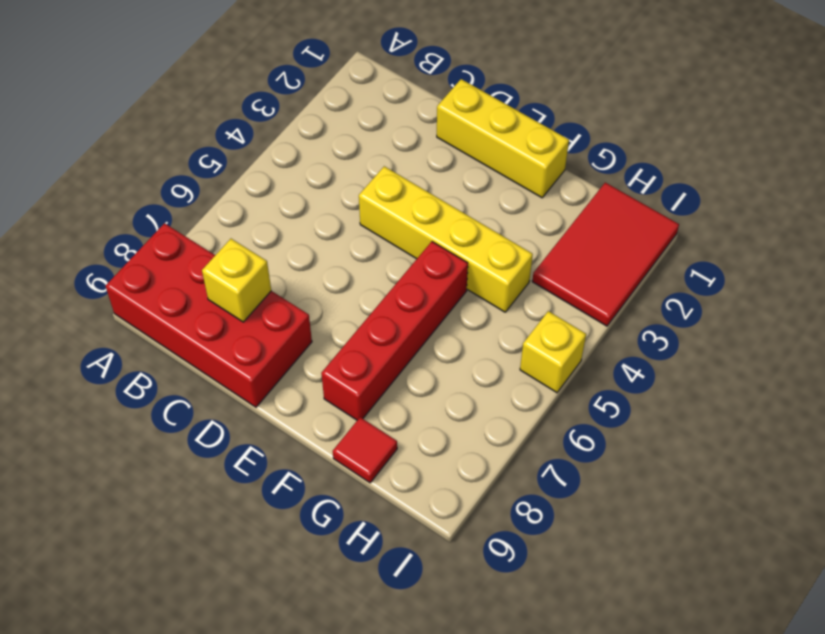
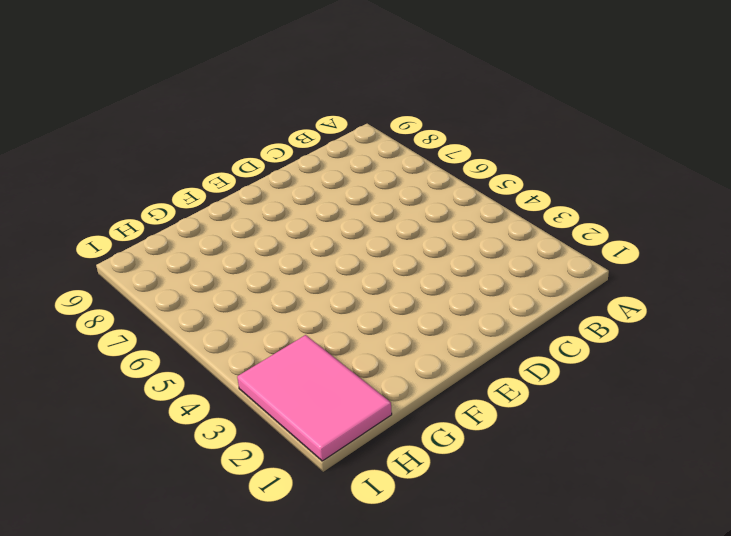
pink tile H1:I3 level 1 -> red tile H1:I3 level 1
none -> red brick A8:D9 level 1
none -> yellow brick D1:F1 level 1

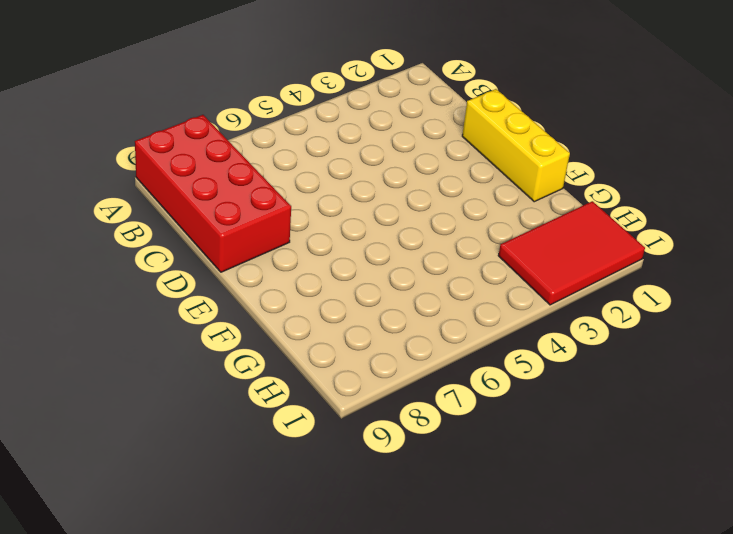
none -> yellow brick D4:G4 level 1
none -> red brick F5:F8 level 1

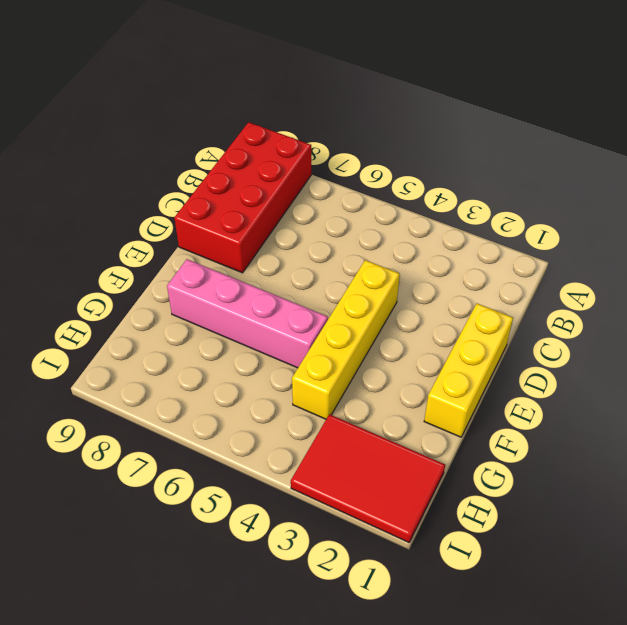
pink brick F5:F8 level 1 -> red brick F5:F8 level 1
none -> red tile G9 level 1
none -> yellow brick I5 level 1

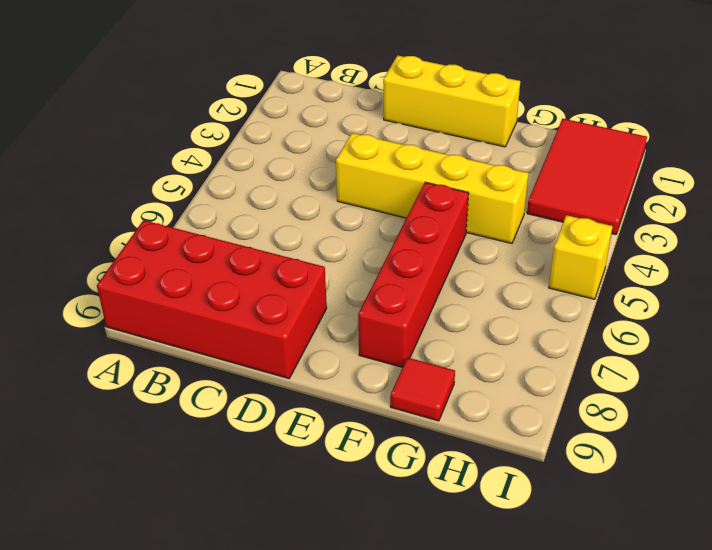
none -> yellow brick C8 level 2

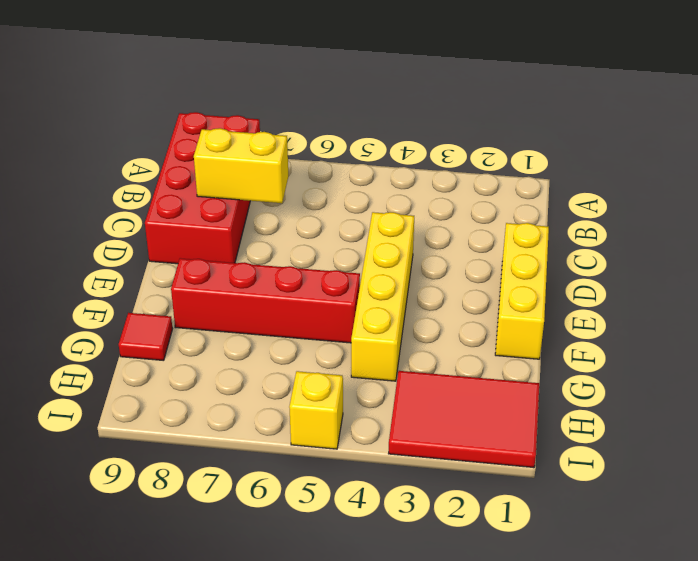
yellow brick C7:C8 level 2 -> yellow brick C8 level 2

